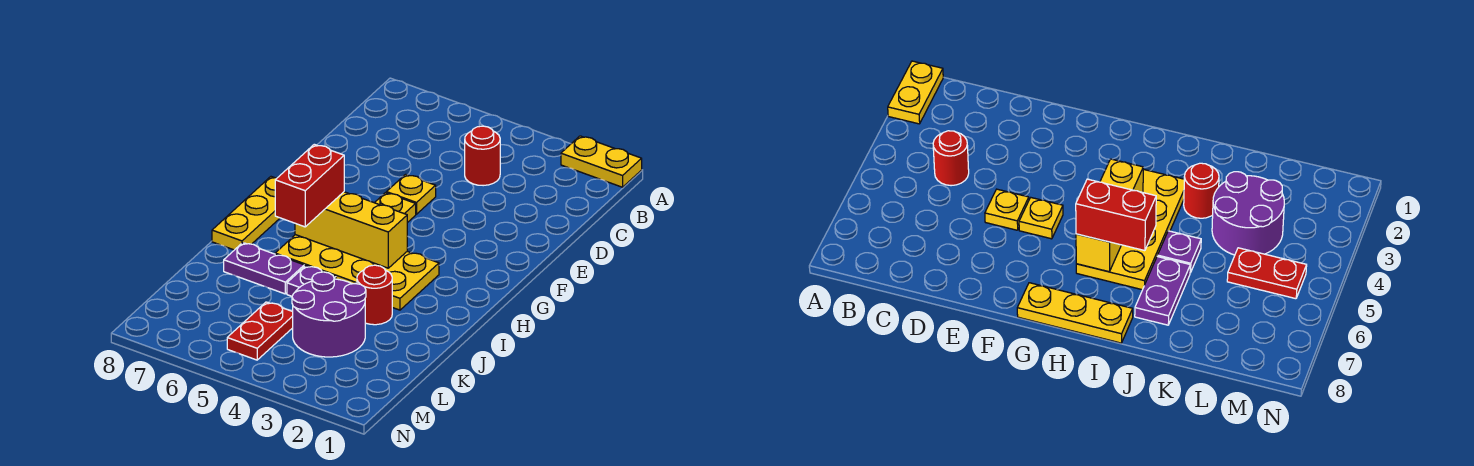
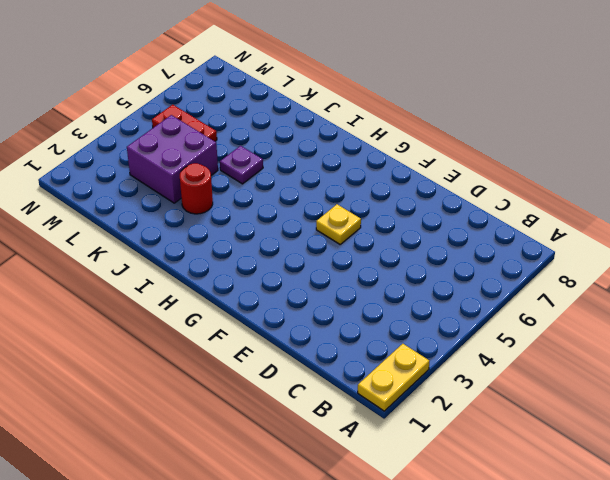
purple brick K3:L4 level 1 -> purple round brick K3:L4 level 1
none -> red round brick C4 level 1
none -> yellow plate E5 level 1
none -> yellow plate G8:I8 level 1

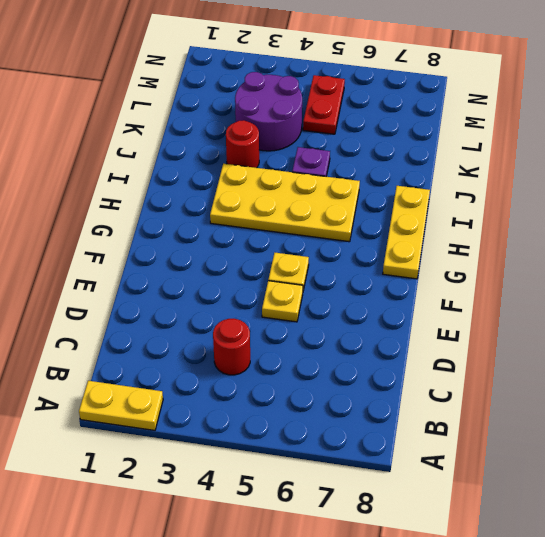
none -> purple plate J6:J7 level 1
none -> yellow brick H4:H6 level 2
none -> red brick H6:I6 level 3

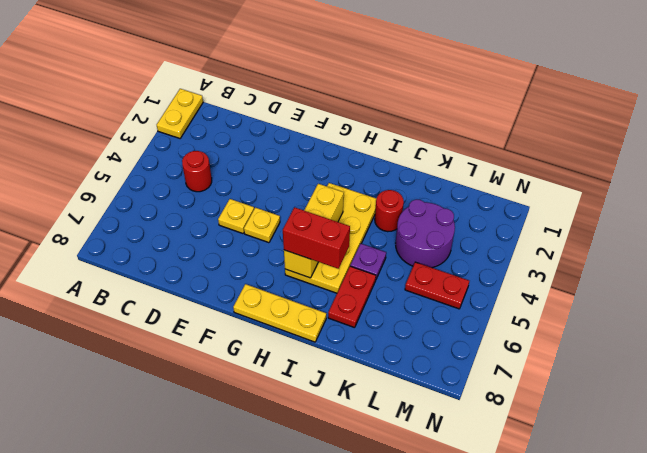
red plate J6:J7 level 1 -> purple plate J6:J7 level 1

